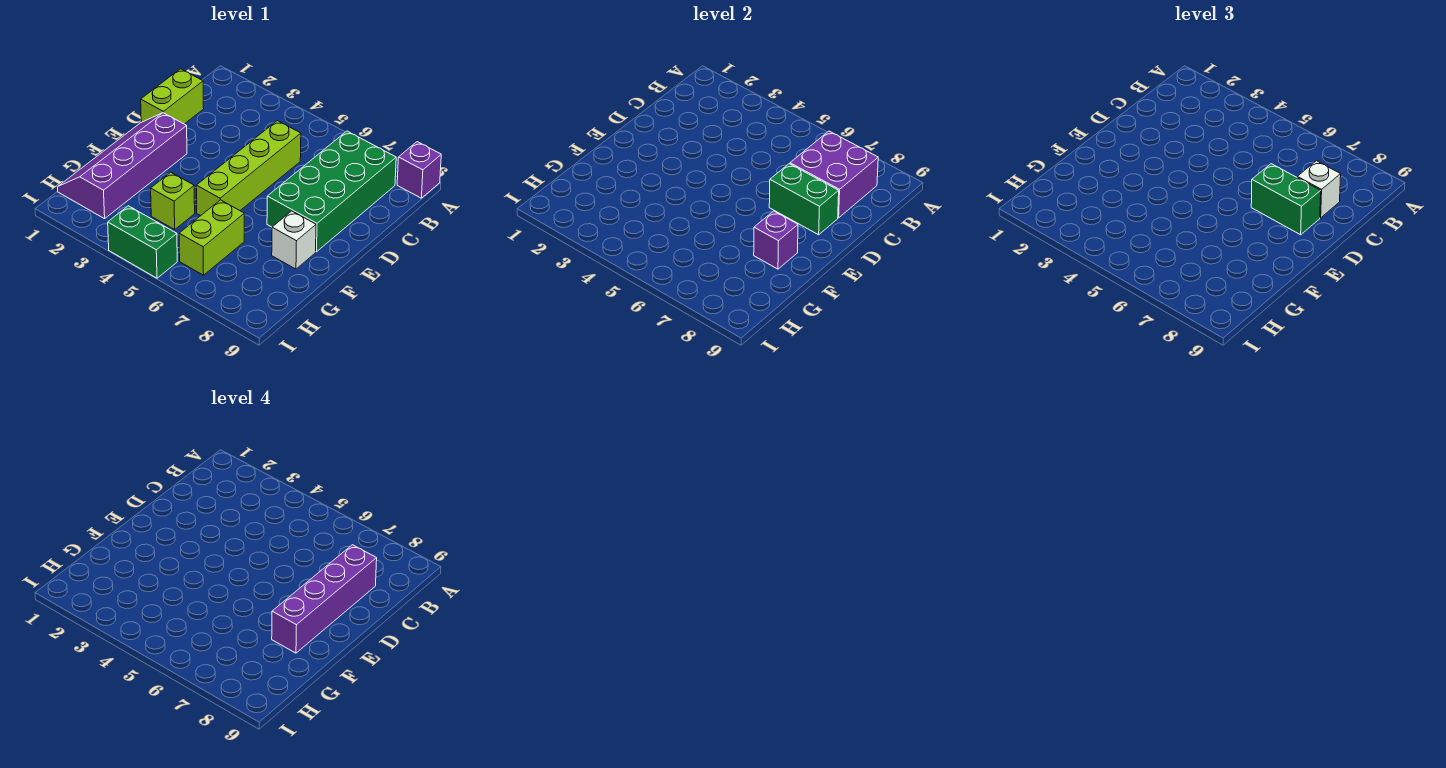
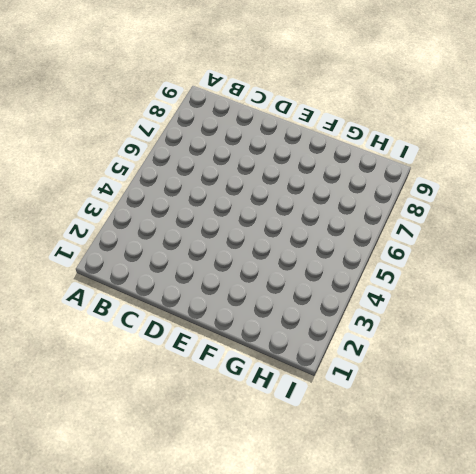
none -> purple brick A9 level 1
none -> green brick B7:E8 level 1
none -> lime brick C1:D1 level 1

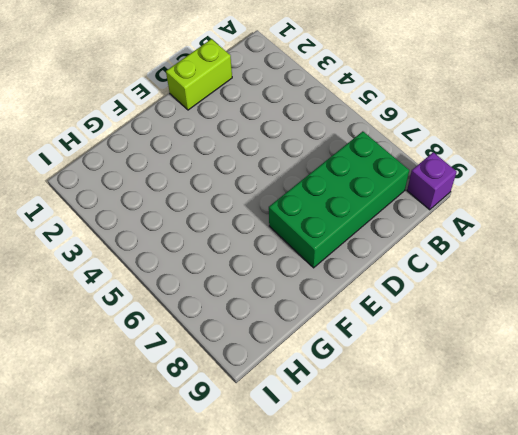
none -> lime brick C5:F5 level 1
none -> purple slope E1:H2 level 1 top 2
none -> white brick F8 level 1

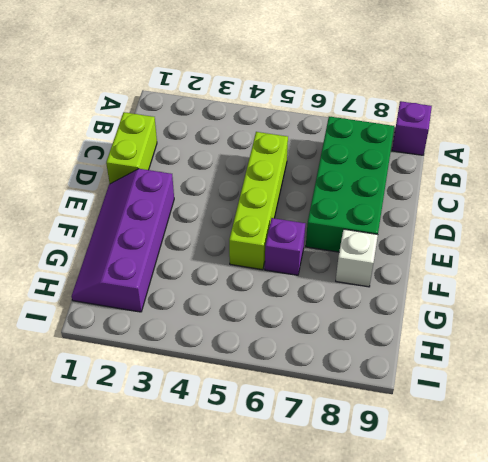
purple brick F6 level 1 -> purple brick F8 level 2
none -> lime brick G4 level 1
none -> lime brick G6:H6 level 1
none -> green brick I4:I5 level 1

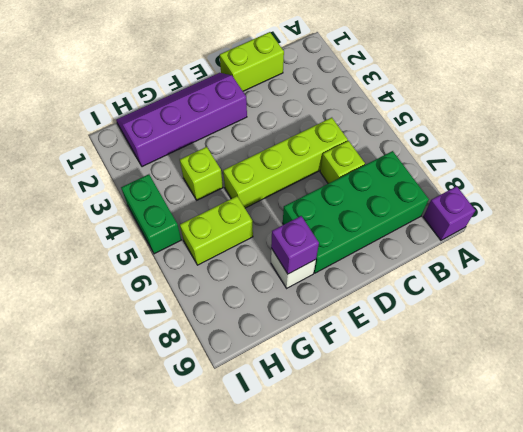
lime brick C6 level 1 -> none
none -> purple brick B7:C8 level 2
none -> green brick D7:D8 level 2
none -> white brick C8 level 3

